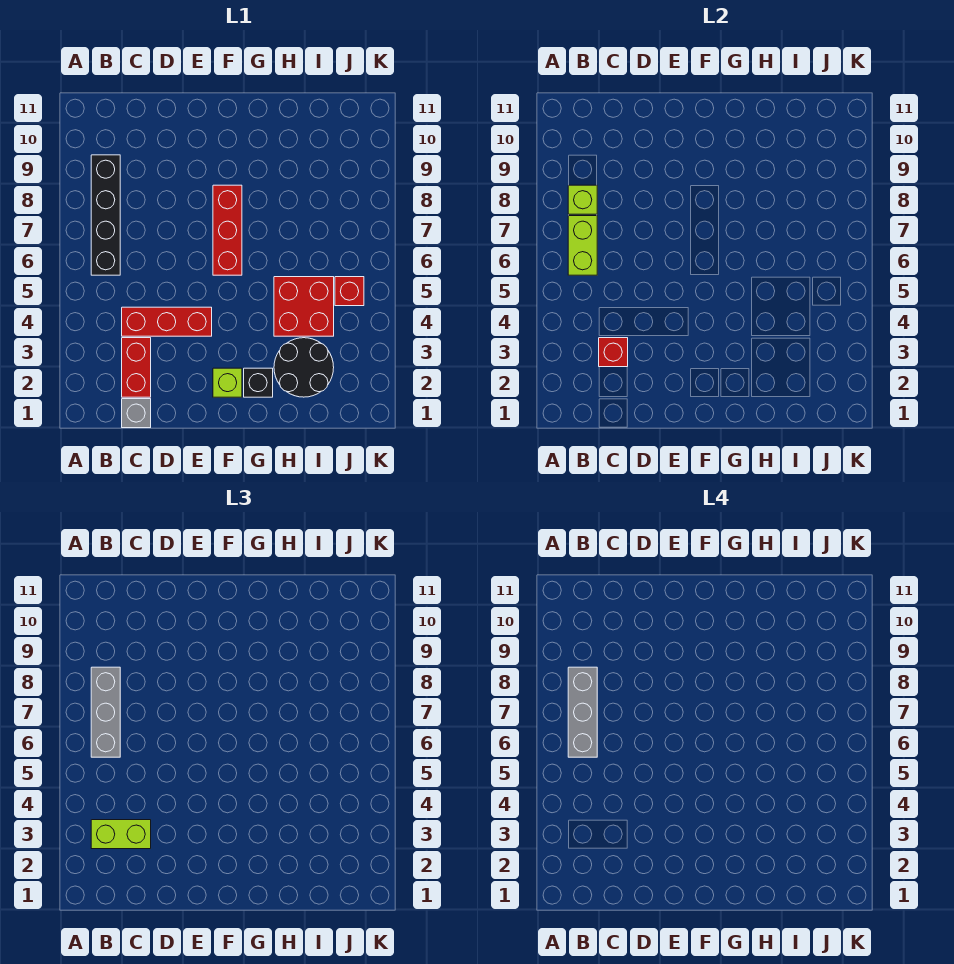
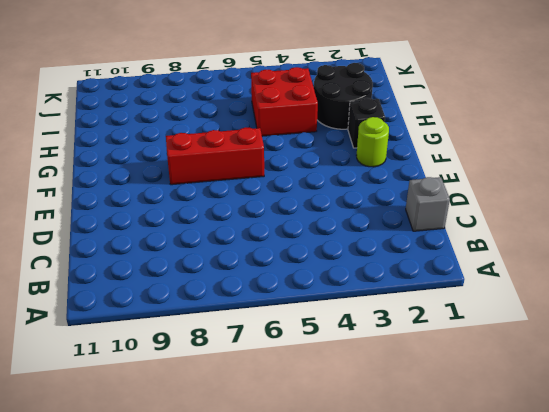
lime round brick F2 level 1 -> lime brick F2 level 1
none -> black brick B6:B9 level 1
none -> red brick C2:C3 level 1
none -> red brick C4:E4 level 1

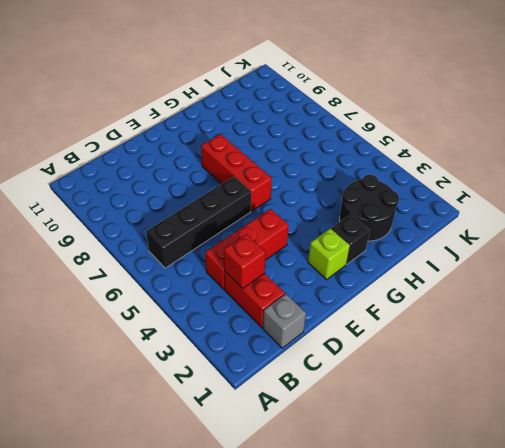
black brick B6:E6 level 1 -> black brick B6:B9 level 1
none -> red brick H4:I5 level 1
none -> red brick J5 level 1
none -> lime brick B6:B7 level 2

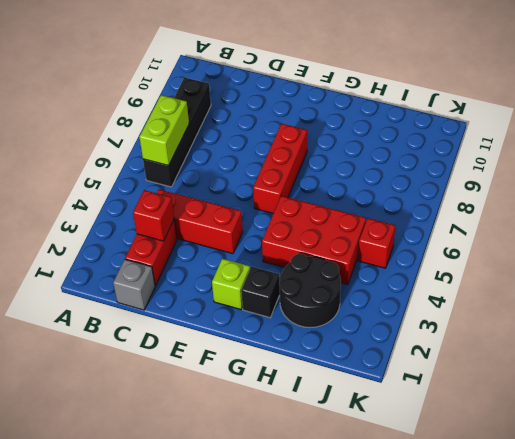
red brick G4:I5 level 1 -> red brick H4:I5 level 1
none -> lime brick B8 level 2
none -> lime brick B3:C3 level 3
none -> grey brick B6:B8 level 3

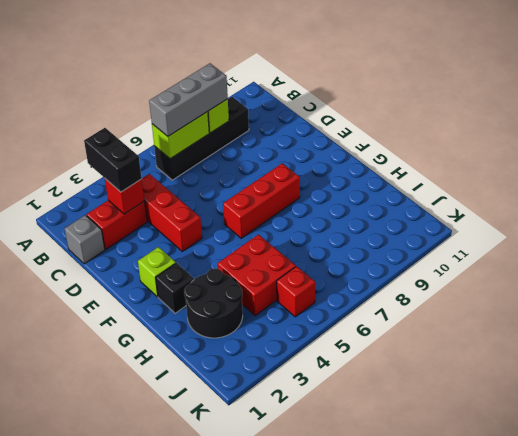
black brick B3:C3 level 3 -> lime brick B3:C3 level 3
none -> grey brick B6:B8 level 4

